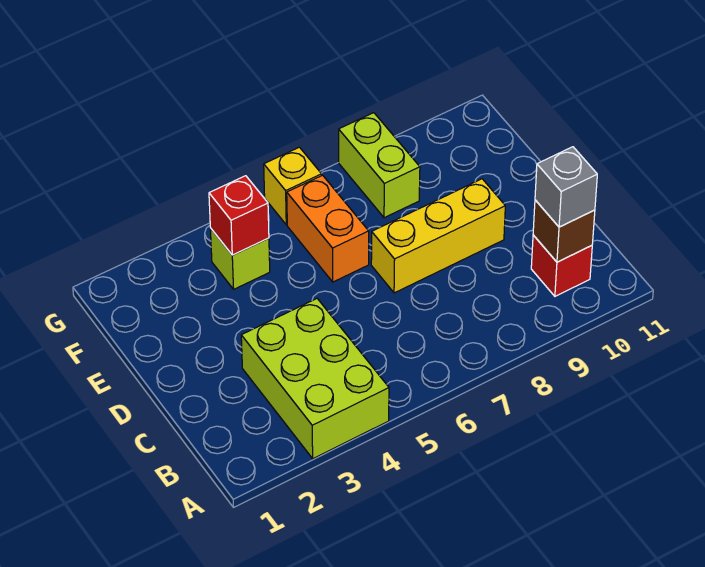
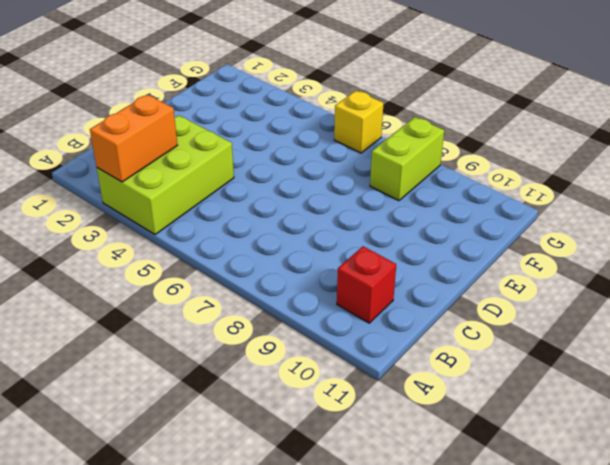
orange brick A3:B3 level 2 -> orange brick E6:F6 level 1
none -> yellow brick D7:D9 level 1
none -> lime brick F4 level 1

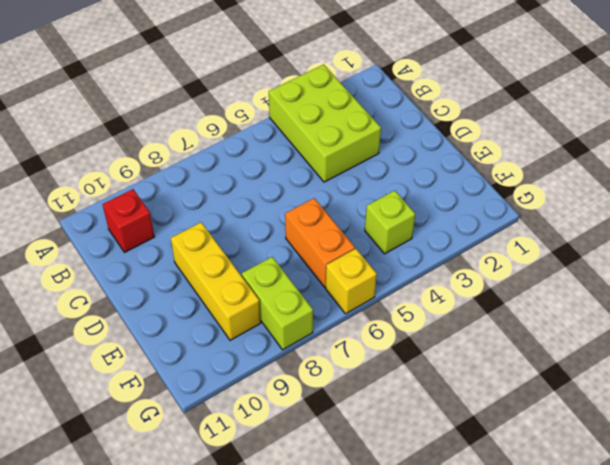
yellow brick D9:F9 level 1 -> yellow brick D7:D9 level 1
none -> brown brick B10 level 2
none -> red brick F4 level 2

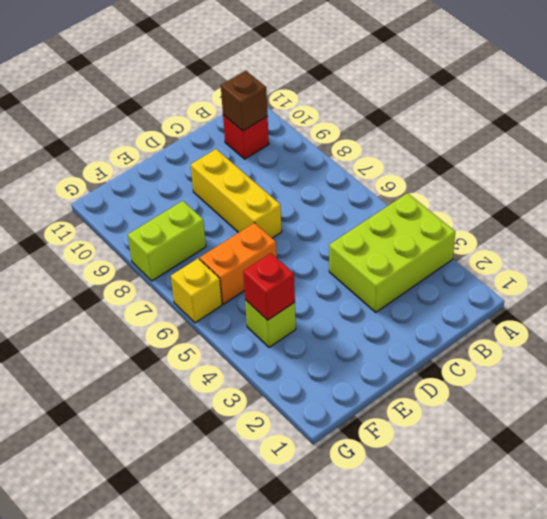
none -> grey brick B10 level 3

